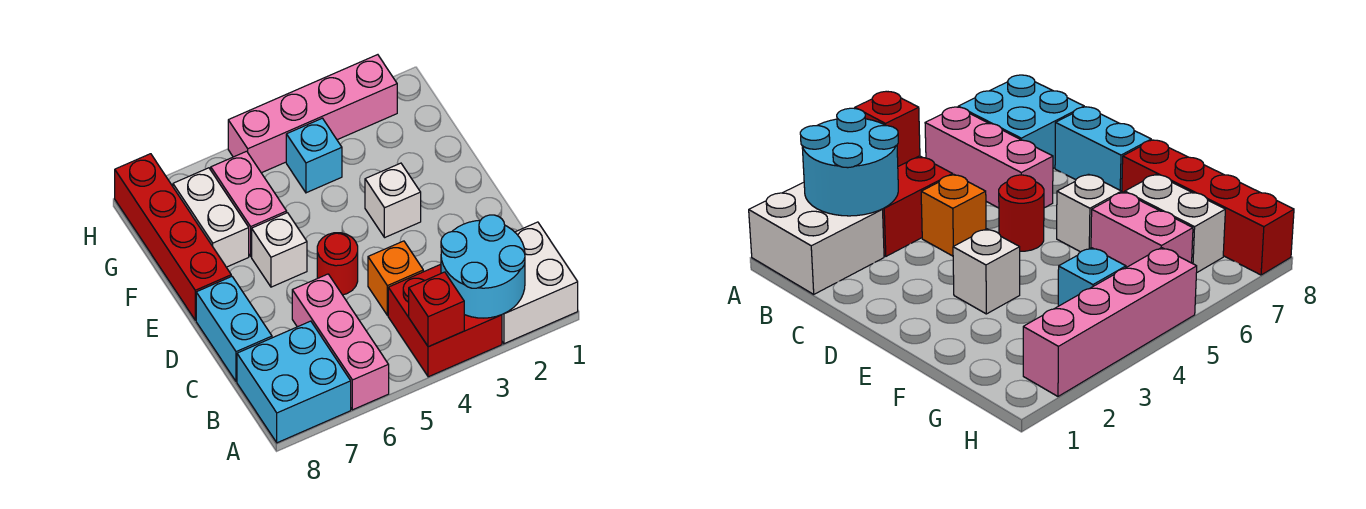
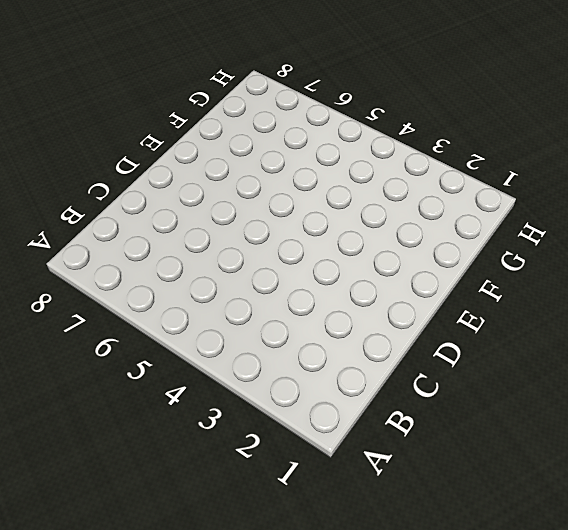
none -> white brick A1:B2 level 1
none -> red brick A3:B4 level 1
none -> pink brick A6:C6 level 1

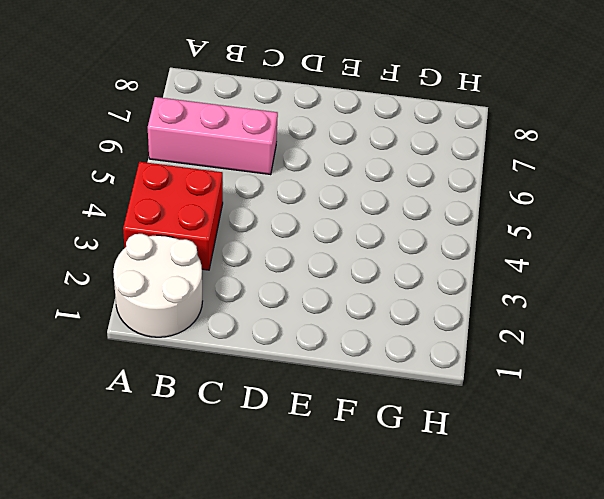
white round brick A1:B2 level 1 -> white brick A1:B2 level 1
none -> cyan brick A7:B8 level 1
none -> orange brick C4 level 1
none -> cyan brick C8:D8 level 1

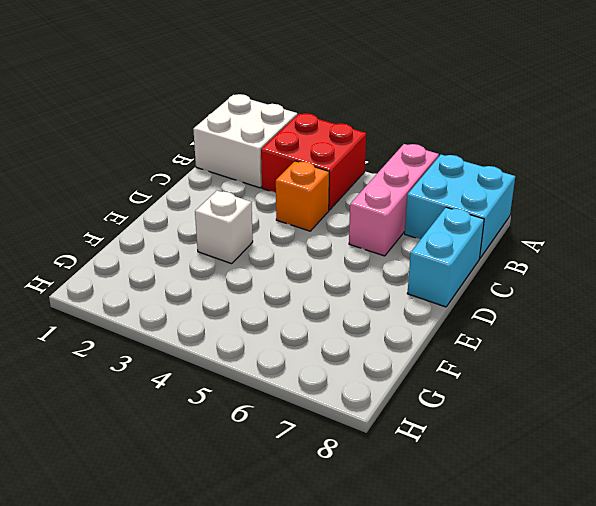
none -> red round brick D5 level 1
none -> white brick E6 level 1
none -> red brick E8:H8 level 1

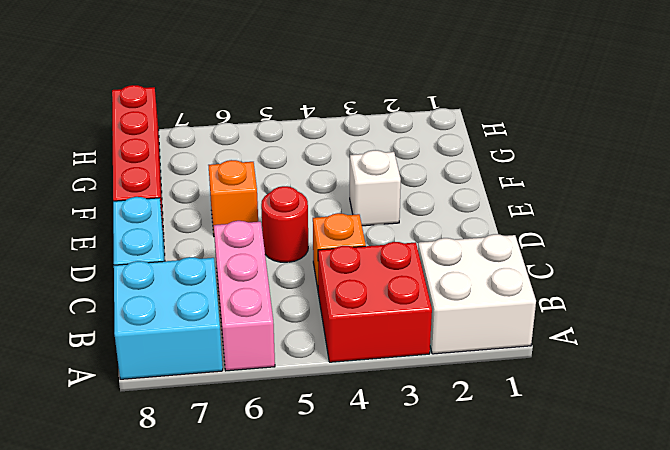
orange brick E6 level 1 -> white brick E6 level 1
none -> pink brick F6:G6 level 1
none -> white brick F7:G7 level 1
none -> cyan brick G4 level 1

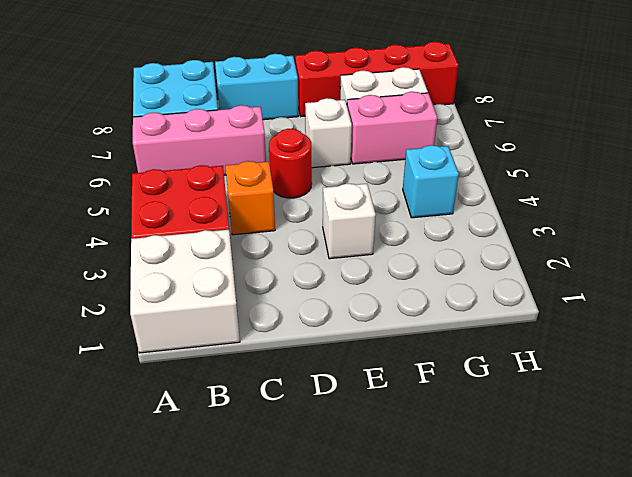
none -> pink brick H2:H5 level 1
none -> cyan round brick A2:B3 level 2
none -> red brick A4 level 2

